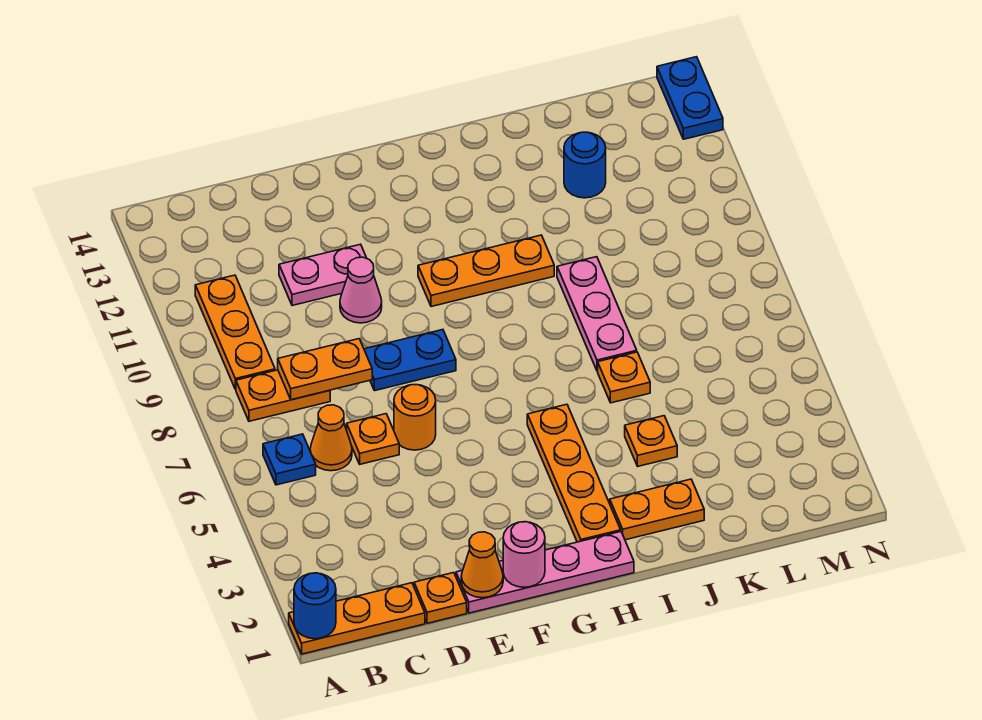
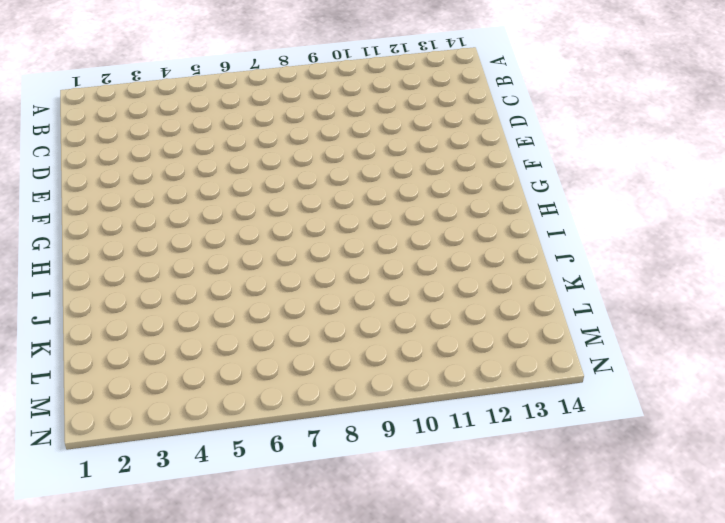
none -> orange plate A1:C1 level 1
none -> blue plate B6 level 1
none -> orange plate B8:C8 level 1

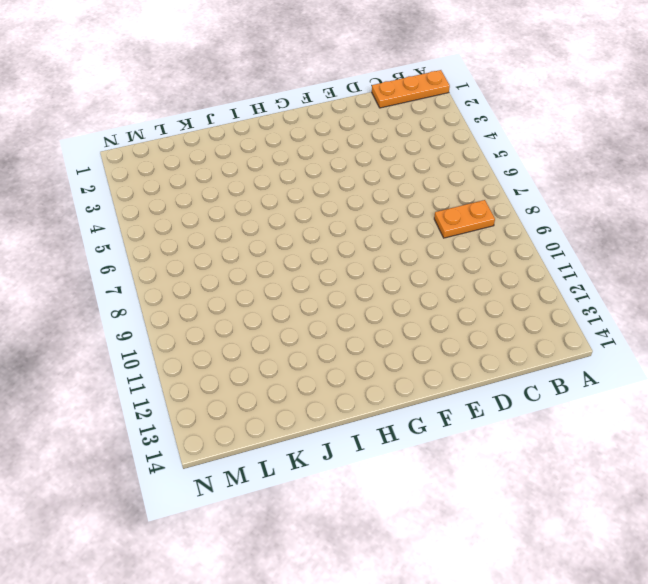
none -> blue plate B6 level 1
none -> orange plate B9:B11 level 1
none -> orange cone C6 level 1

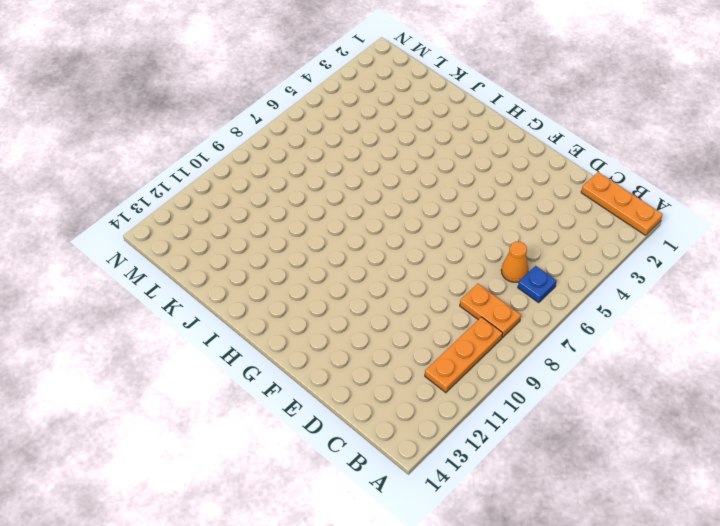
none -> orange plate D1 level 1
none -> orange plate D6 level 1
none -> pink plate D11:E11 level 1

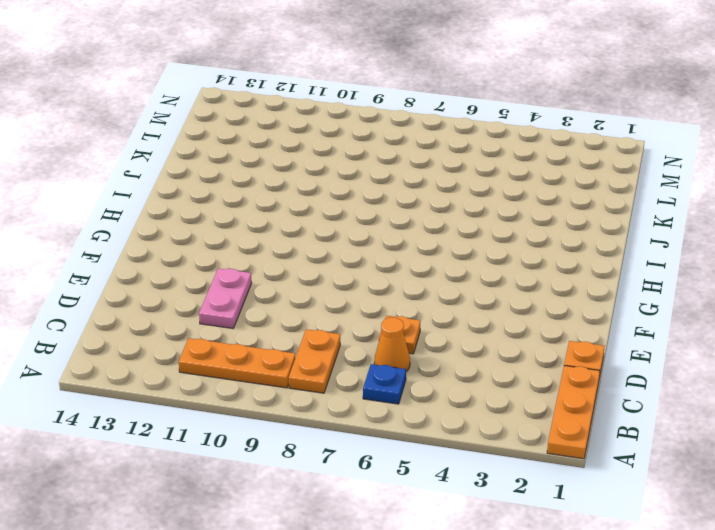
none -> pink plate E1:H1 level 1
none -> orange round brick E6 level 1
none -> blue plate E8:F8 level 1

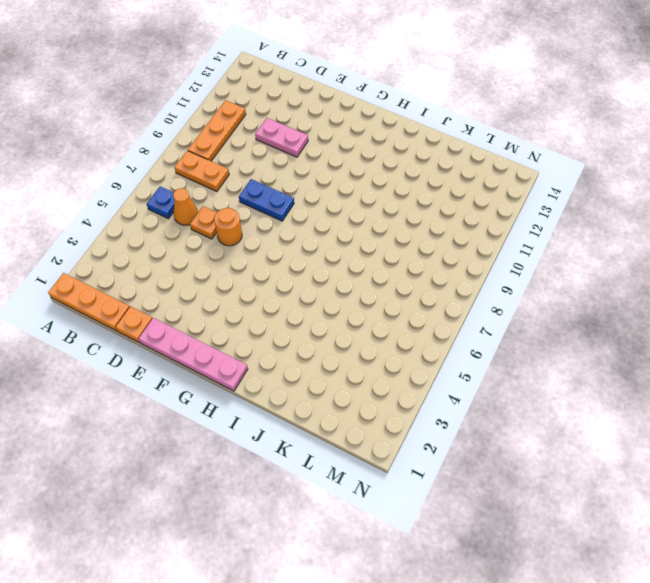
none -> pink cone E10 level 1
none -> orange plate G10:I10 level 1
none -> orange plate H2:H5 level 1

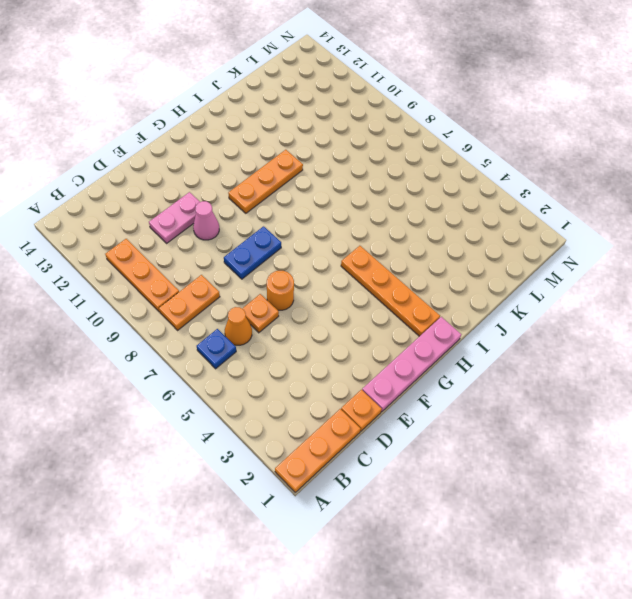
none -> orange plate I2:J2 level 1
none -> orange plate J4 level 1
none -> orange plate J6 level 1

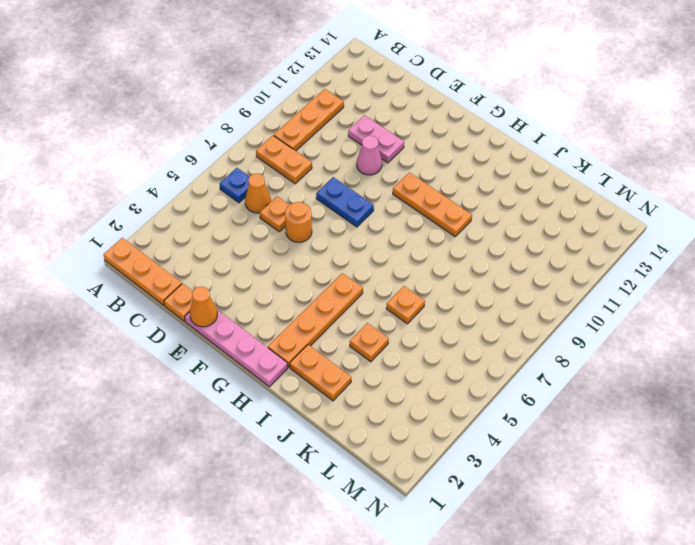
none -> pink plate J7:J9 level 1
none -> blue round brick K12 level 1
none -> blue plate N13:N14 level 1

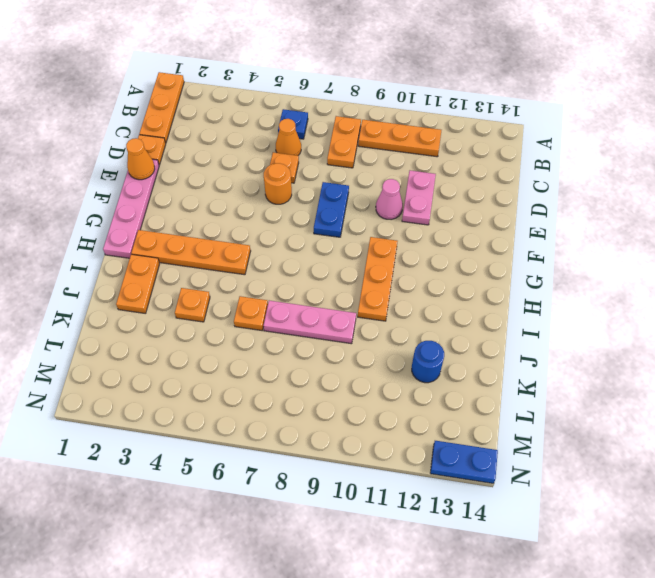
none -> blue round brick A1 level 2
none -> orange plate C8:D8 level 2
none -> pink round brick F1 level 2

